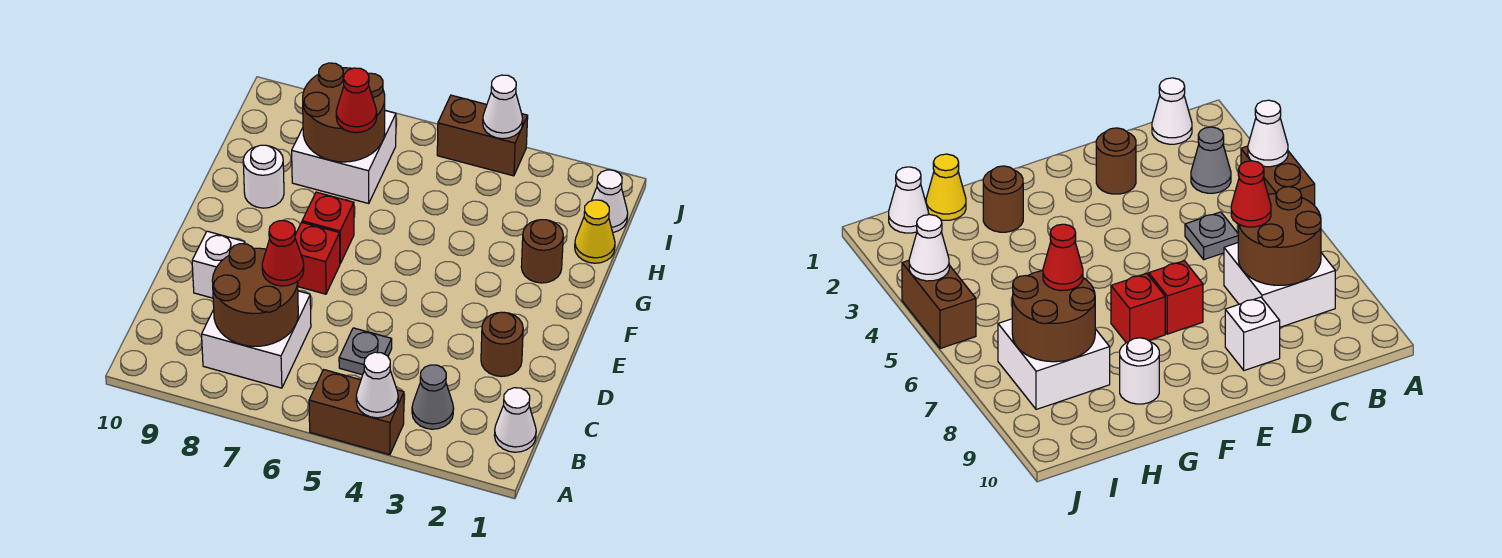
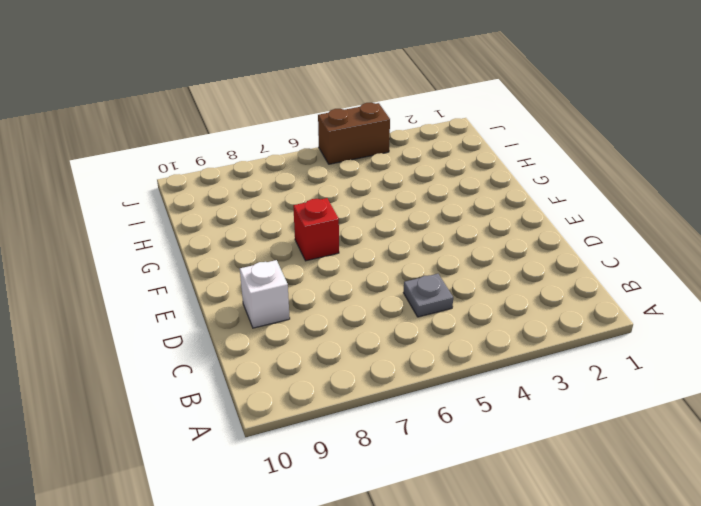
none -> brown brick A4:A5 level 1
none -> white cone B1 level 1
none -> grey cone B3 level 1

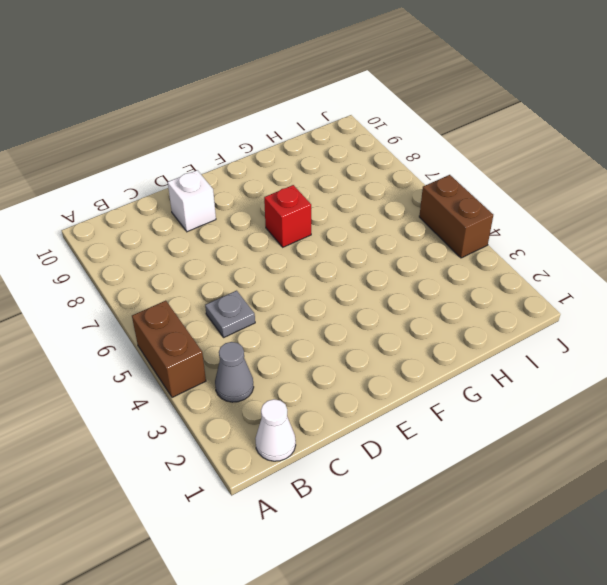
none -> white brick B7:C8 level 1
none -> brown round brick D2 level 1
none -> red brick E7 level 1

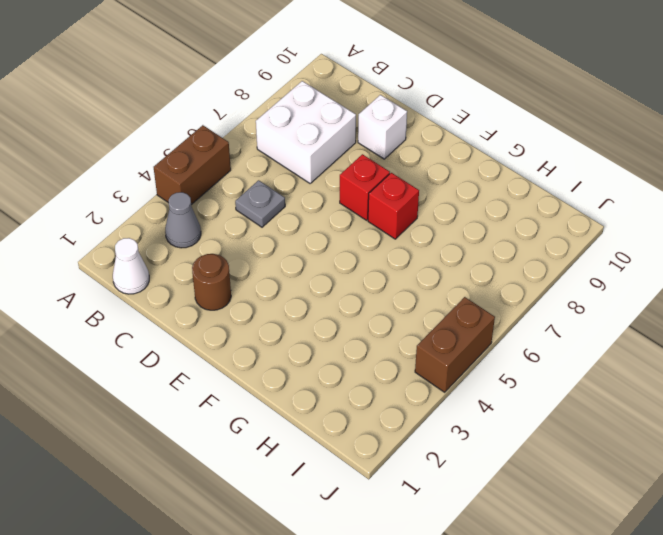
none -> brown round brick G2 level 1
none -> white round brick G9 level 1
none -> yellow cone H1 level 1

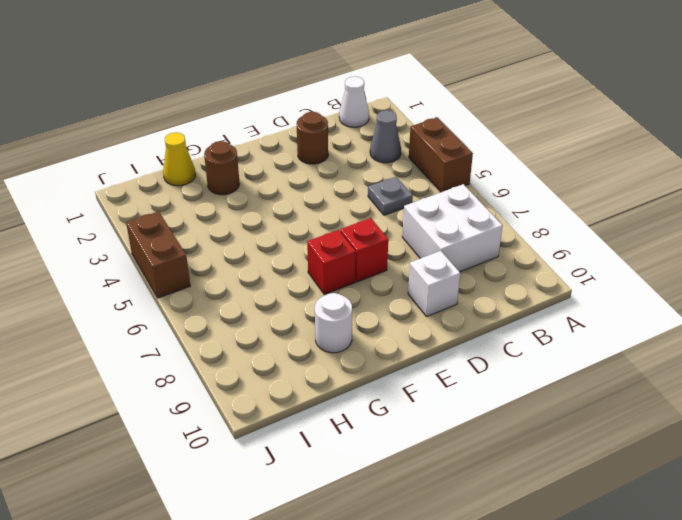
none -> white brick H7:I8 level 1
none -> white cone I1 level 1
none -> white cone A4 level 2

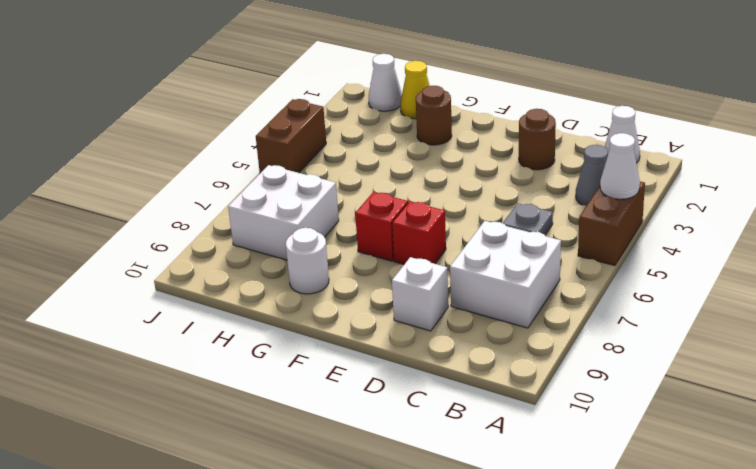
none -> brown round brick B7:C8 level 2
none -> brown round brick H7:I8 level 2
none -> white cone J4 level 2

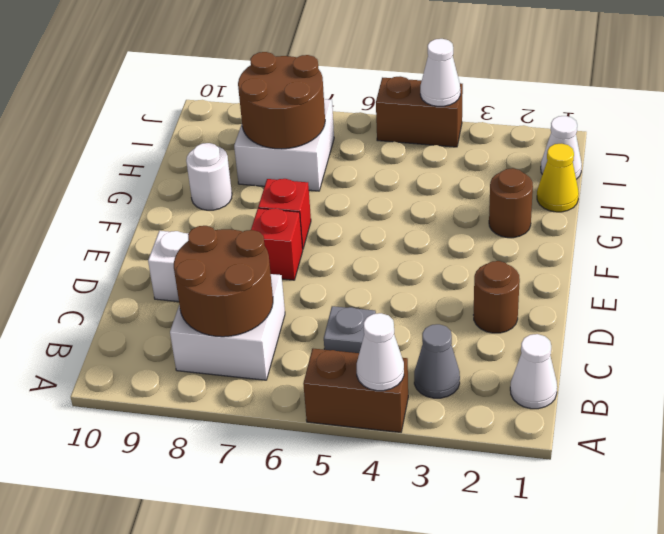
none -> red cone C7 level 3
none -> red cone H7 level 3

